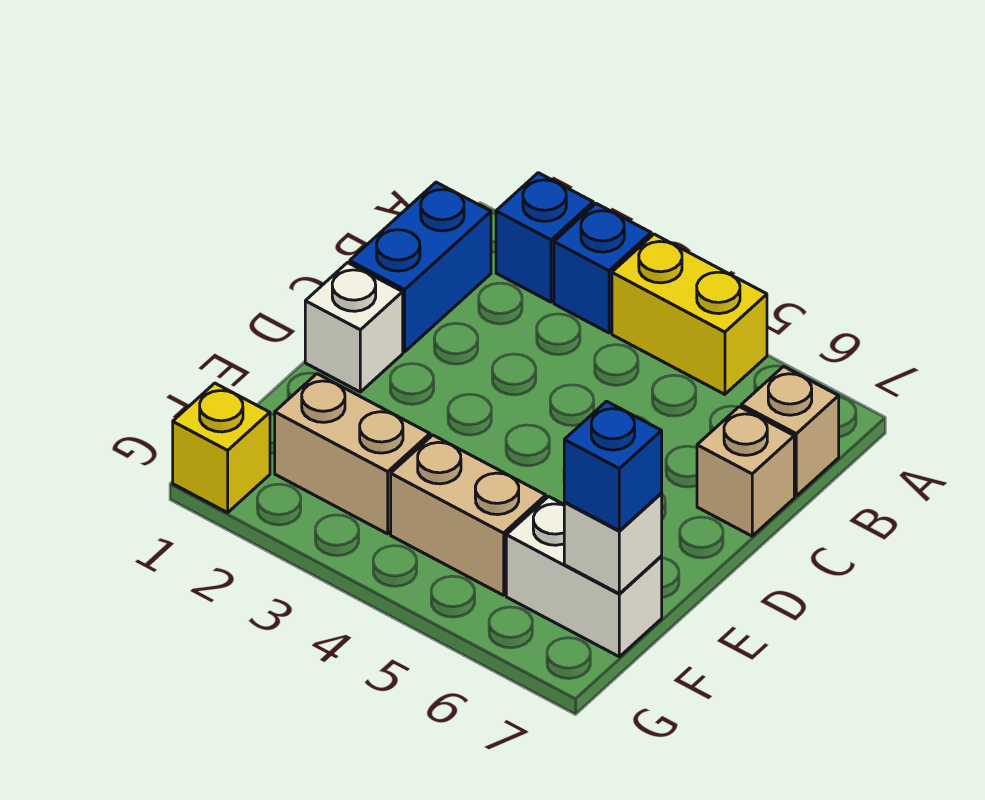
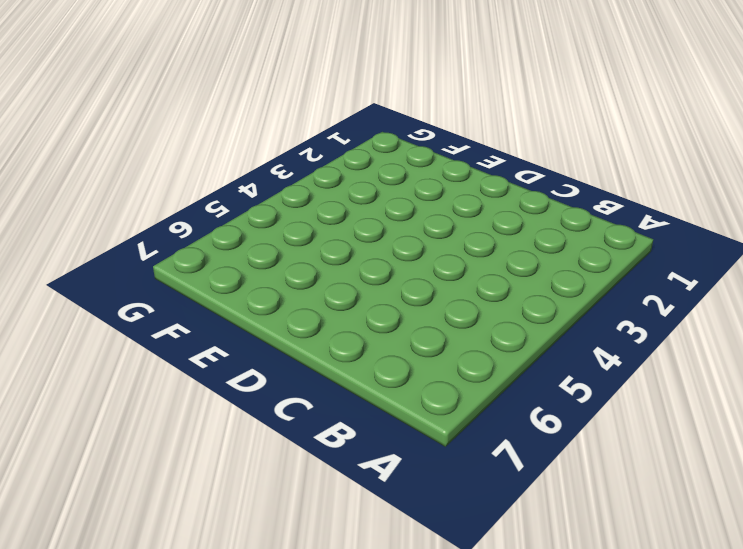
none -> blue brick A2 level 1
none -> blue brick A3 level 1
none -> yellow brick A4:A5 level 1

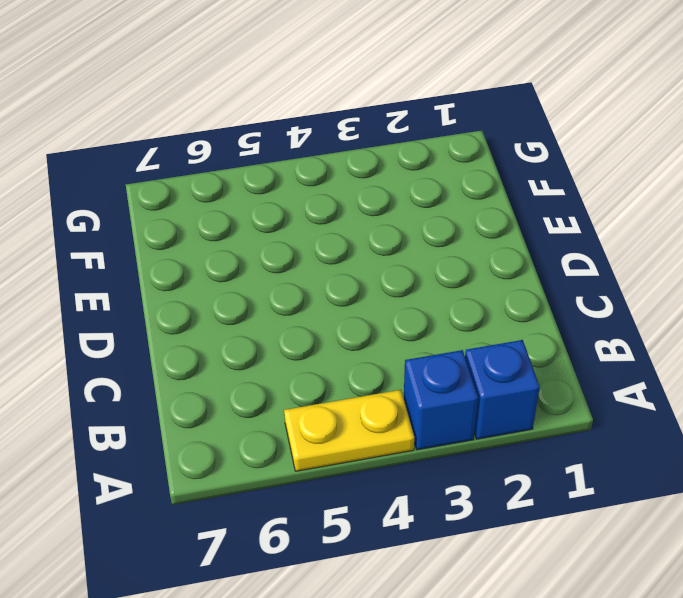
yellow plate A4:A5 level 1 -> yellow brick A4:A5 level 1
none -> blue brick B1:C1 level 1
none -> tan brick B7 level 1
none -> tan brick C7 level 1

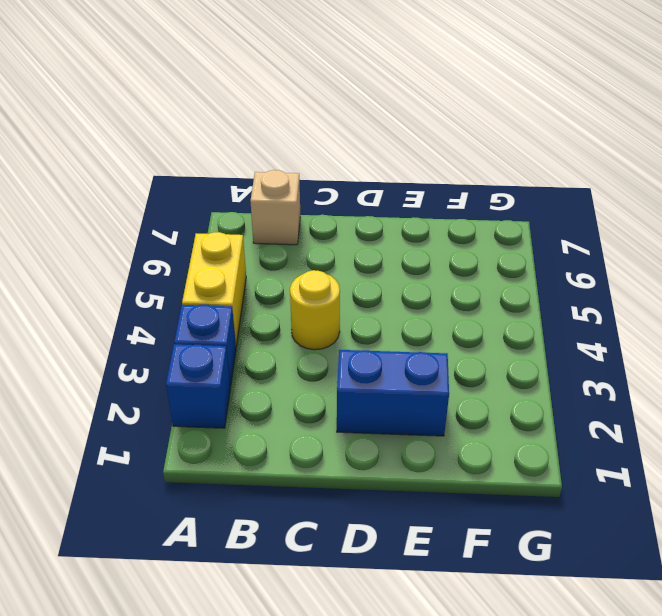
yellow round brick C4 level 1 -> none
blue brick D2:E2 level 1 -> blue brick B1:C1 level 1
none -> tan brick C7 level 1
none -> white brick D1 level 1
none -> tan brick F2:F3 level 1

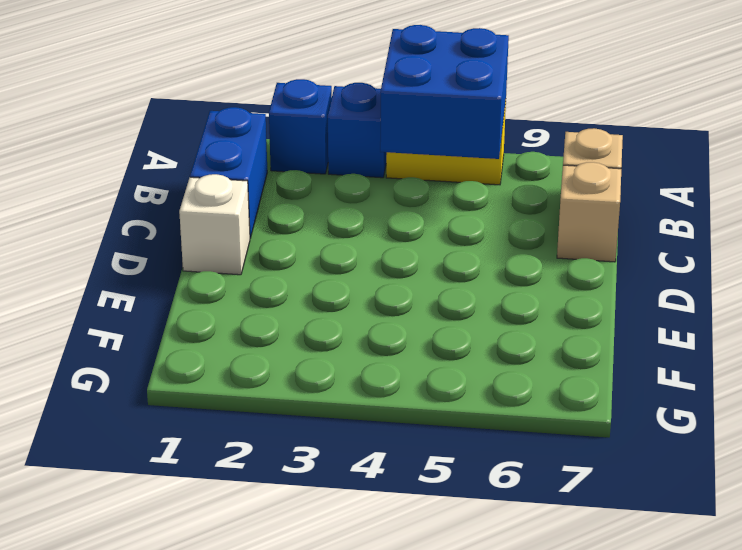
blue brick A4:B5 level 2 -> none
none -> tan brick F2:F3 level 1
none -> tan brick F4:F5 level 1
none -> white brick F6:F7 level 1

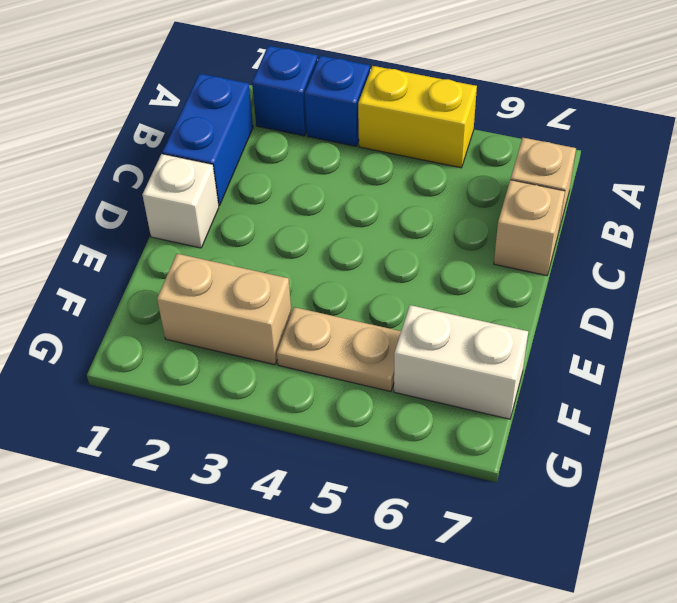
tan plate F4:F5 level 1 -> tan brick F4:F5 level 1
none -> yellow brick G1 level 1
none -> white brick F7 level 2
none -> blue brick F7 level 3

